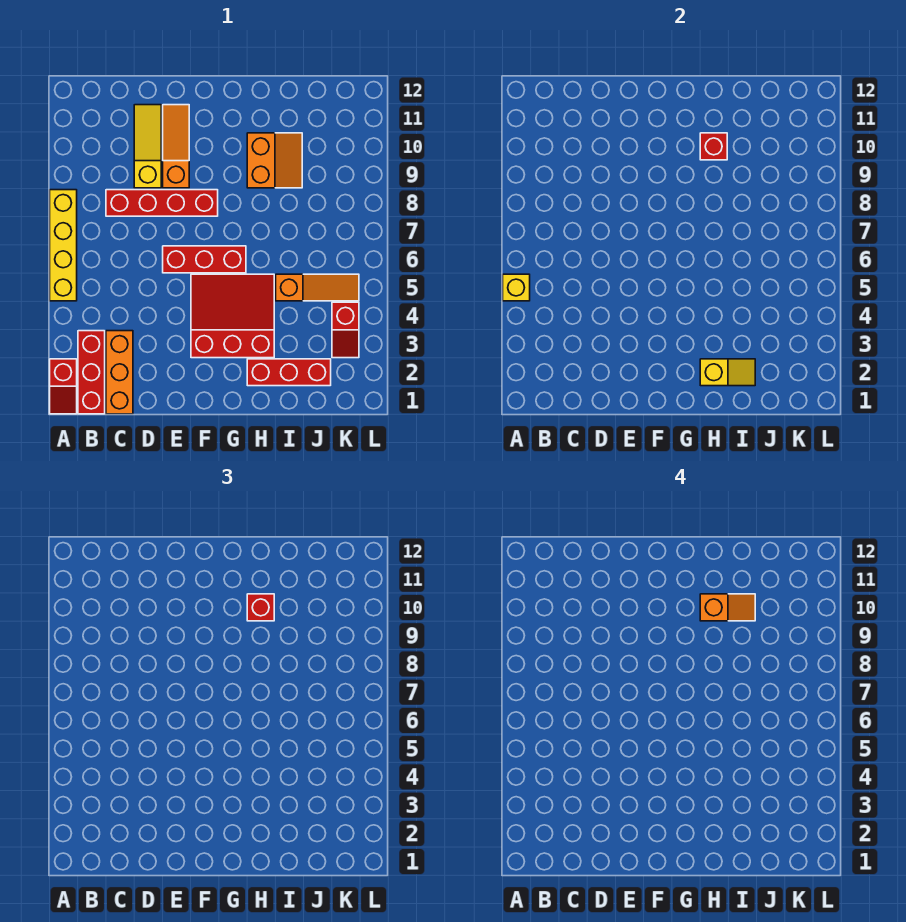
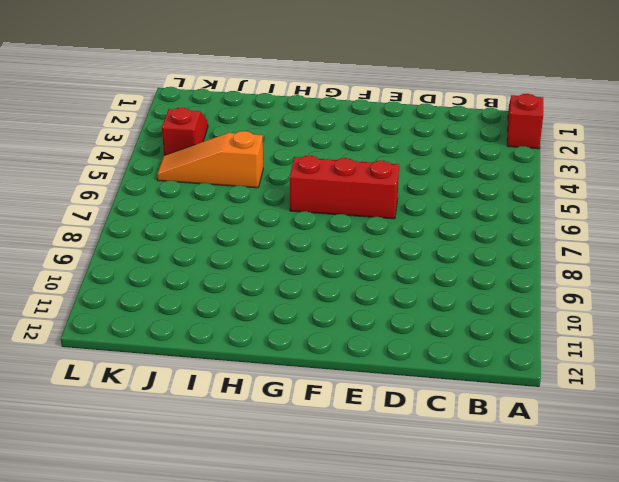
none -> yellow brick A5:A8 level 1
none -> red brick B1:B3 level 1
none -> orange brick C1:C3 level 1

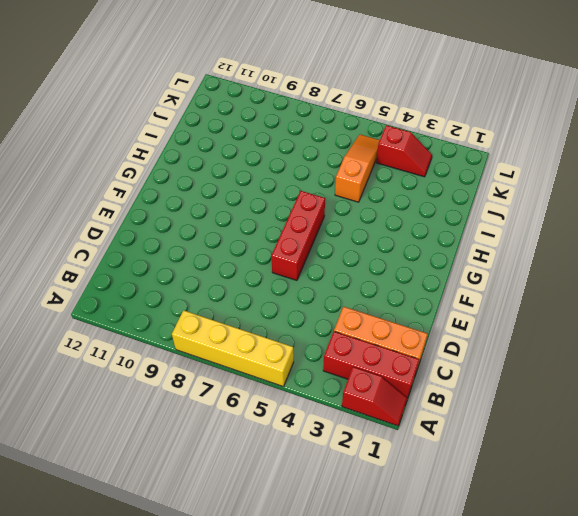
none -> red brick C8:F8 level 1
none -> yellow slope D9:D11 level 1 top 9
none -> orange slope E9:E11 level 1 top 9

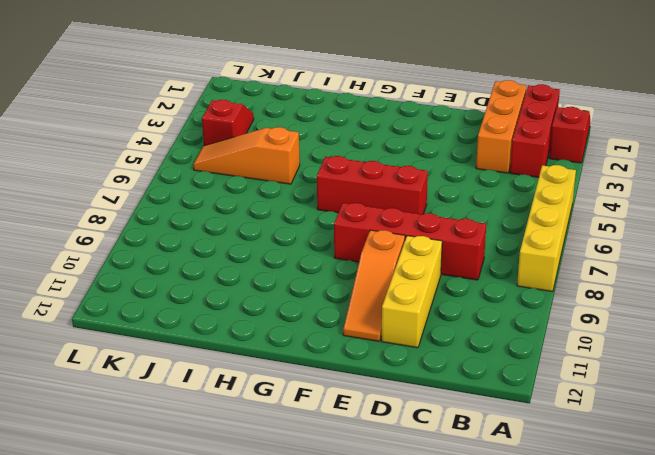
yellow brick D9:D11 level 1 -> yellow slope D9:D11 level 1 top 9
none -> red slope F3:H5 level 1 top 3
none -> red brick H2:J2 level 1
none -> orange slope H9:I10 level 1 top H

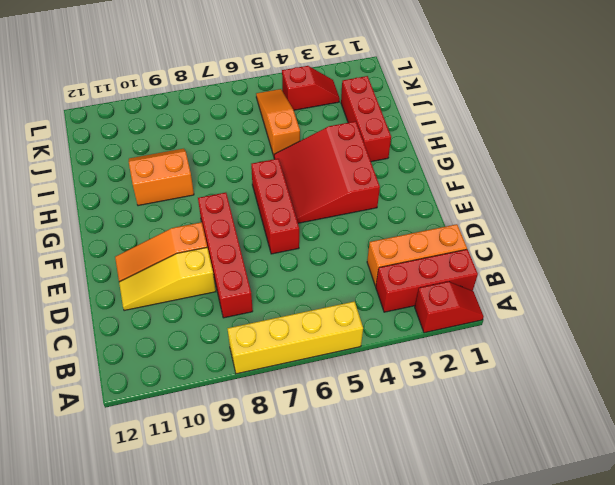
none -> yellow brick A5 level 2
none -> yellow slope H2:I2 level 2 top H
none -> red brick H10 level 2

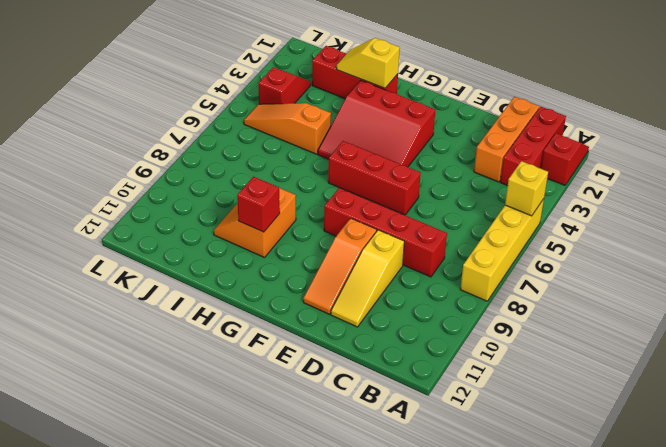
none -> red brick H10 level 3
none -> orange slope H10:I10 level 4 top H

